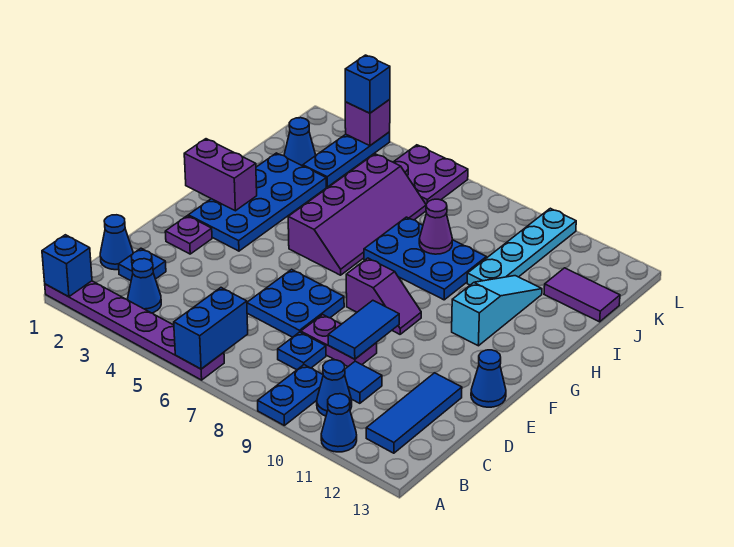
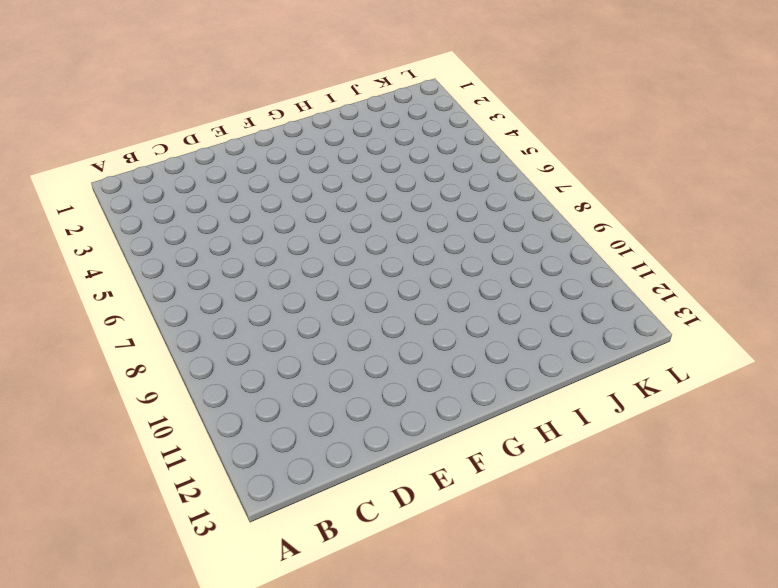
none -> purple plate A1:A6 level 1
none -> blue plate A9:B9 level 1
none -> blue cone A11 level 1
none -> blue cone B3 level 1

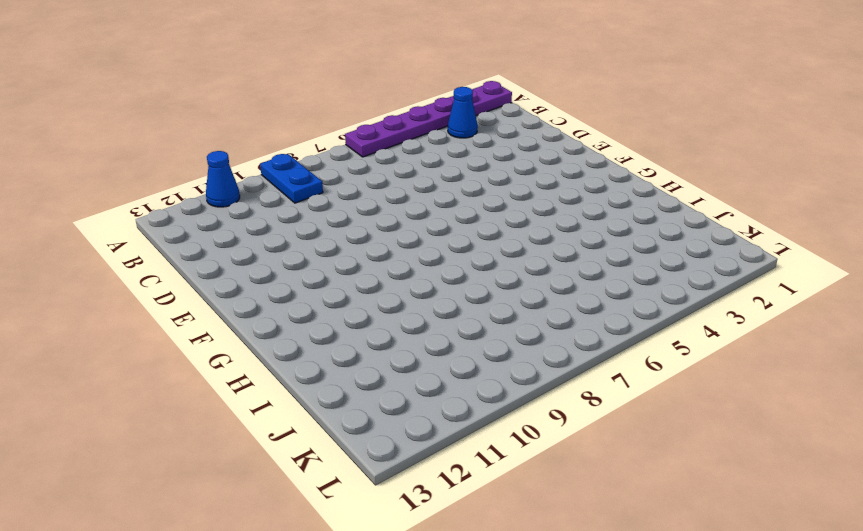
none -> blue cone B10 level 1
none -> blue tile B12:D12 level 1
none -> blue cone C1 level 1
none -> blue plate C2 level 1

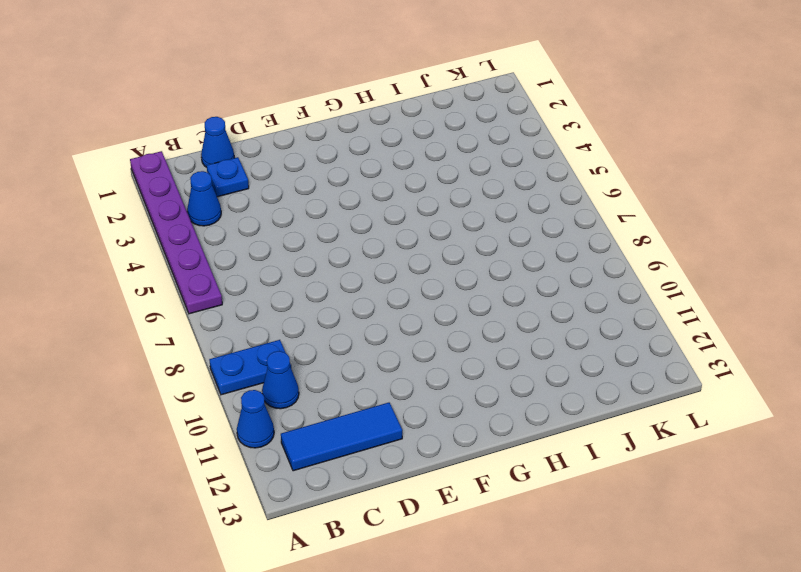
none -> blue plate C8 level 1
none -> blue tile C10 level 1
none -> blue plate D6:E7 level 1
none -> purple plate D8:D9 level 1

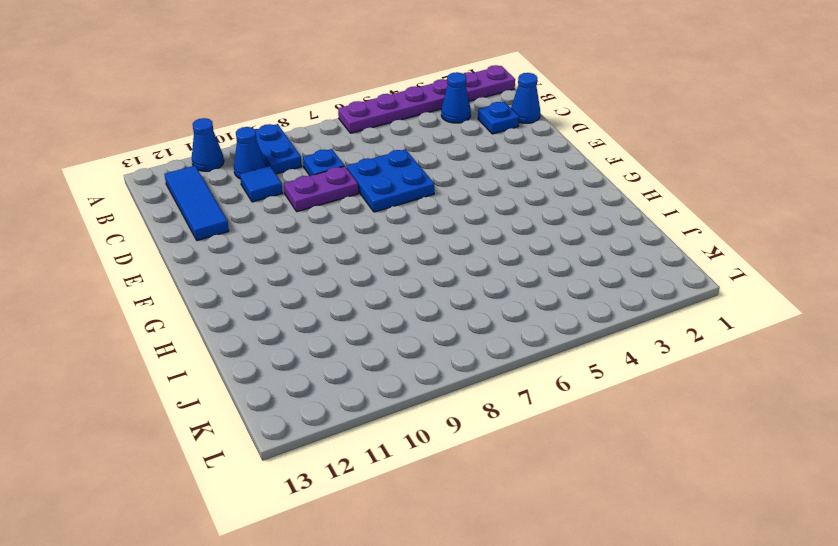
none -> purple plate E2 level 1
none -> blue cone E13 level 1
none -> blue plate F2:I3 level 1
none -> purple slope F8:F9 level 1 top 8

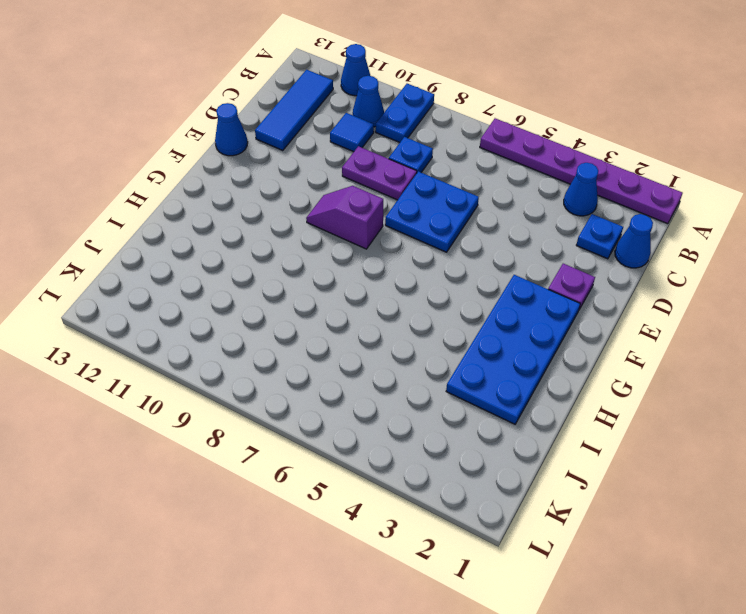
none -> purple slope G5:J6 level 1 top 5
none -> cyan slope G11:I11 level 1 top G
none -> blue plate H7:I9 level 1
none -> cyan plate I10:L10 level 1

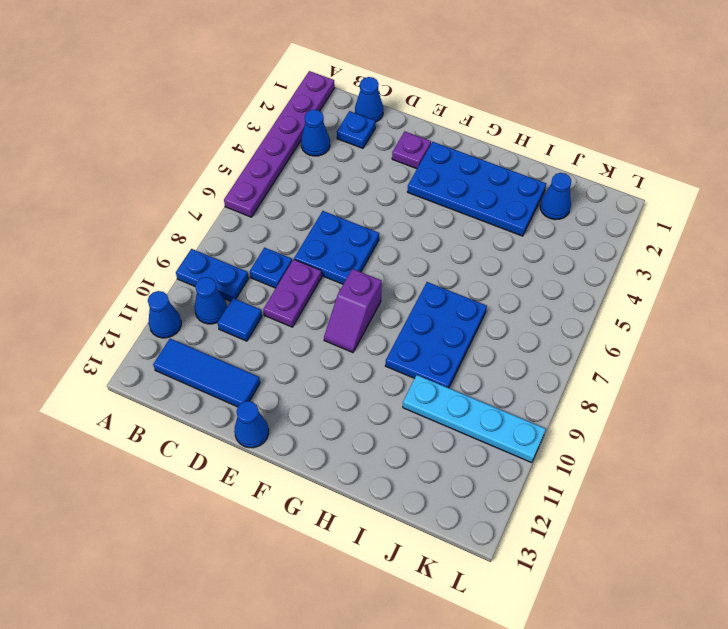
none -> purple slope G5:J6 level 1 top 5
none -> cyan slope G11:I11 level 1 top G
none -> blue plate J3:L3 level 1
none -> purple tile J12:J13 level 1

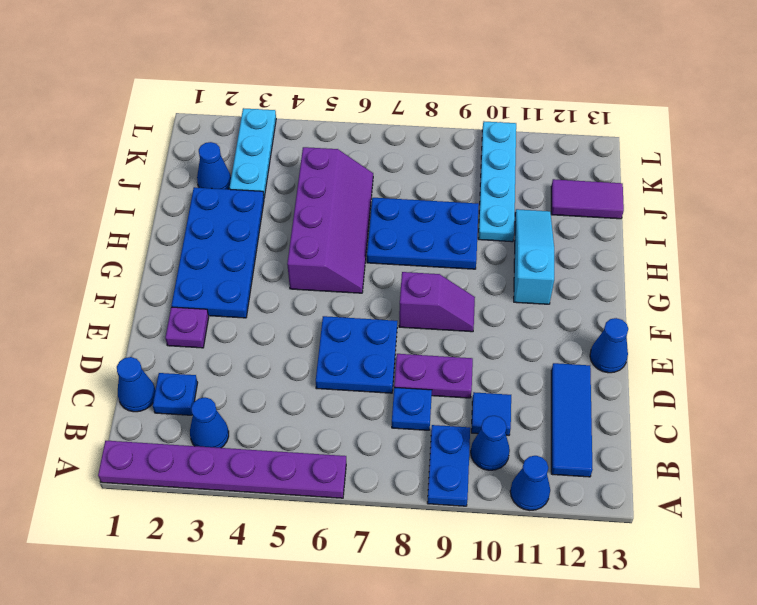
cyan plate J3:L3 level 1 -> blue plate J3:L3 level 1
none -> purple plate K5:L6 level 1
none -> blue brick A1 level 2
none -> blue brick A6:B6 level 2
none -> blue tile D9:E9 level 2

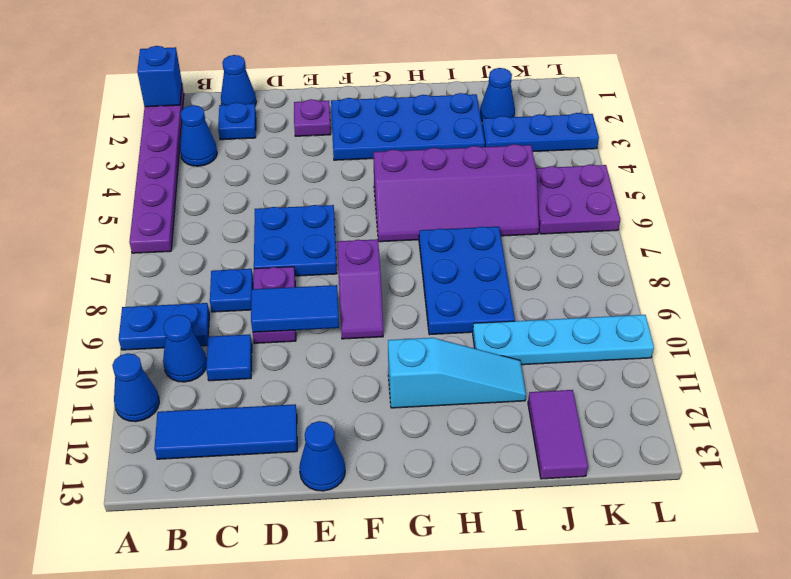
none -> blue brick A6:B6 level 2
none -> purple brick G1:G2 level 2
none -> purple cone I8 level 2
none -> purple brick L3 level 2

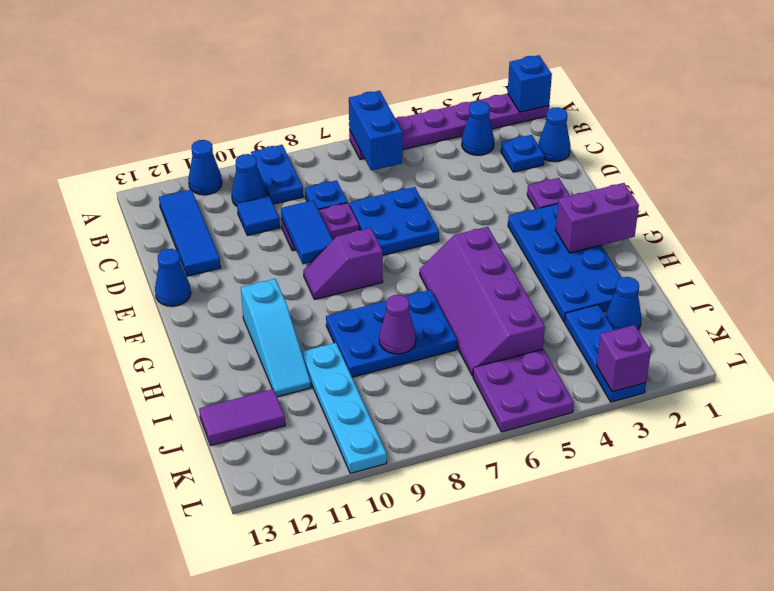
none -> blue brick L3 level 3

